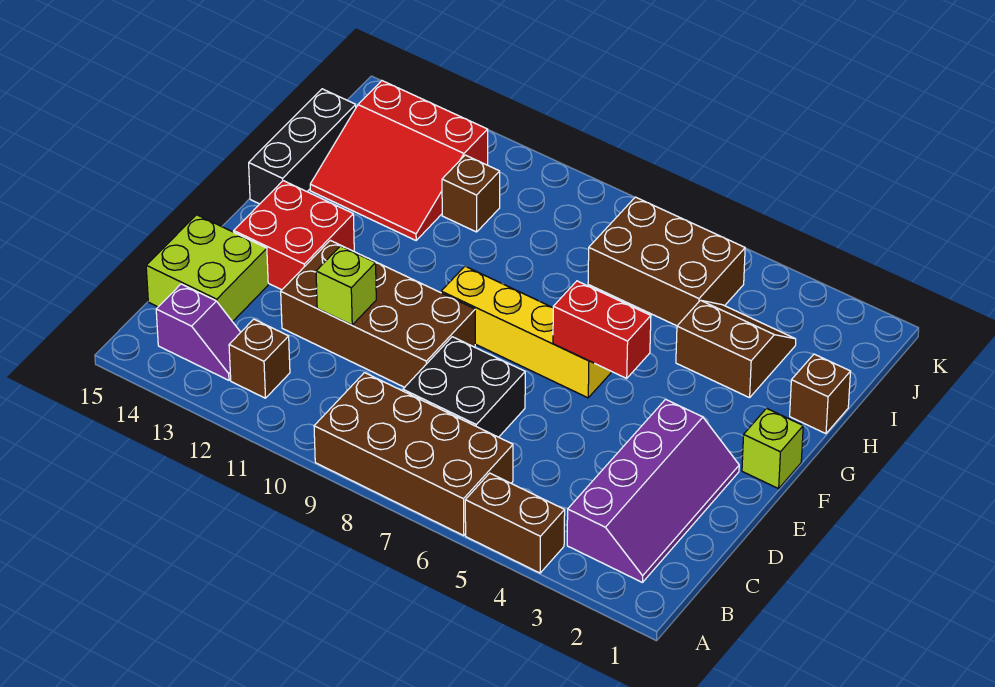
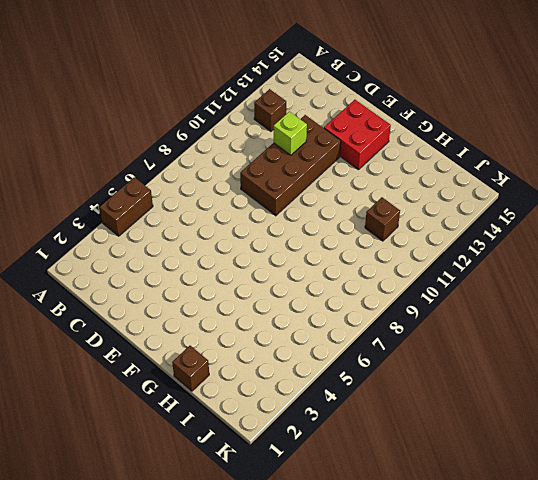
none -> brown brick A6:B9 level 1
none -> purple slope B2:E3 level 1 top 3
none -> purple slope B13:B14 level 1 top 14

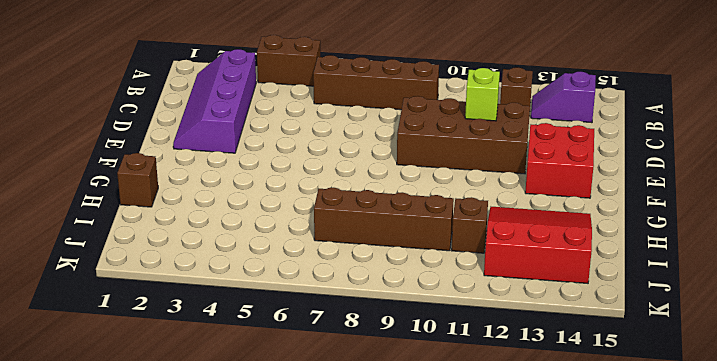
brown brick B6:B9 level 1 -> brown brick A6:B9 level 1
brown brick I7:I10 level 1 -> brown brick I5:J7 level 1
none -> black brick C7:D8 level 1
none -> lime brick C14:D15 level 1
none -> lime brick F1 level 1

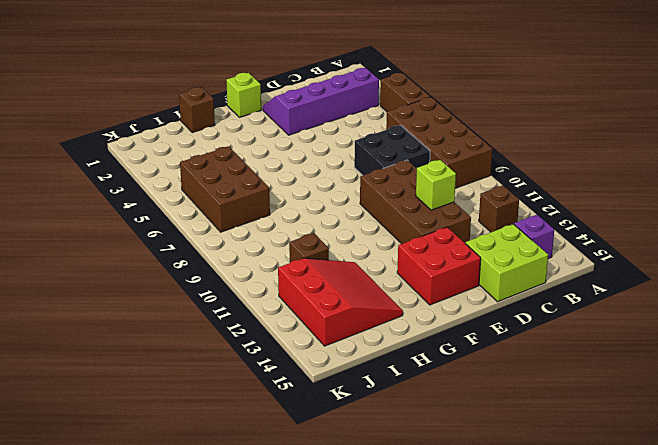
none -> yellow brick F6:F9 level 1
none -> black brick G15:I15 level 1
none -> brown slope H3:I4 level 1 top H

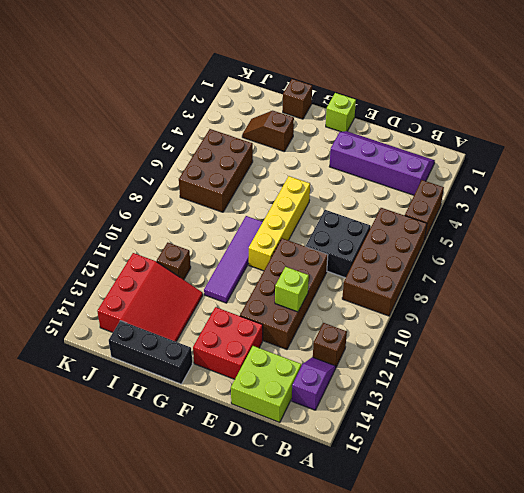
purple tile G8:G11 level 1 -> none
brown slope H3:I3 level 1 top H -> brown slope H3:I4 level 1 top H
none -> red brick F5:F6 level 2

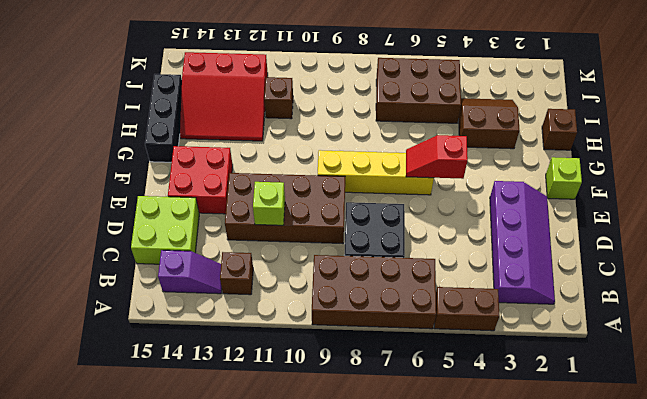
red slope F5:F6 level 2 top 5 -> red brick F5:F6 level 2

